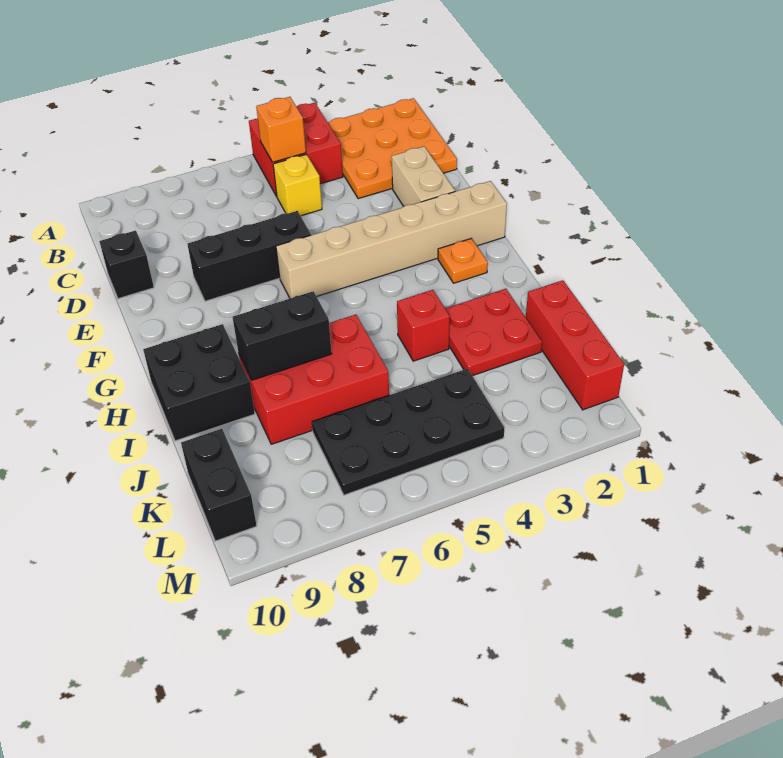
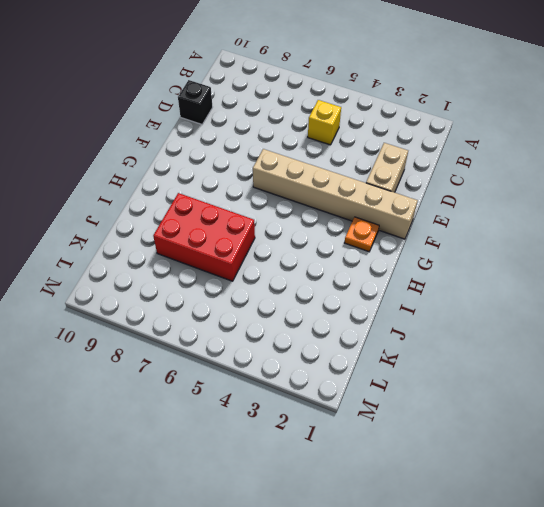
none -> orange plate A1:C3 level 1
none -> red brick A4:B5 level 1
none -> black brick E6:E8 level 1

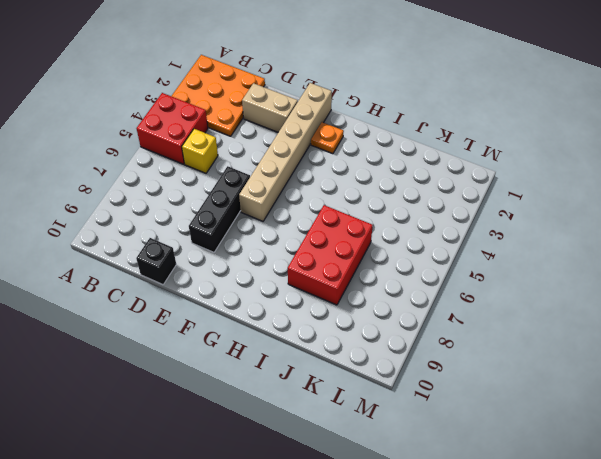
none -> black brick H9:I10 level 1
none -> red plate I2:J3 level 1
none -> red brick I4 level 1

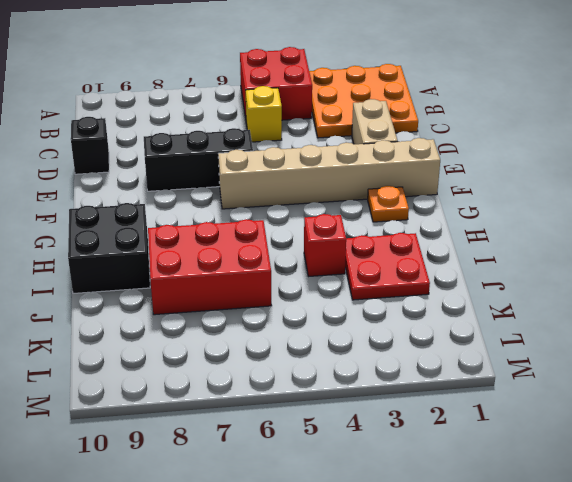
none -> red brick J1:L1 level 1
none -> black plate K4:L7 level 1
none -> black brick K10:L10 level 1

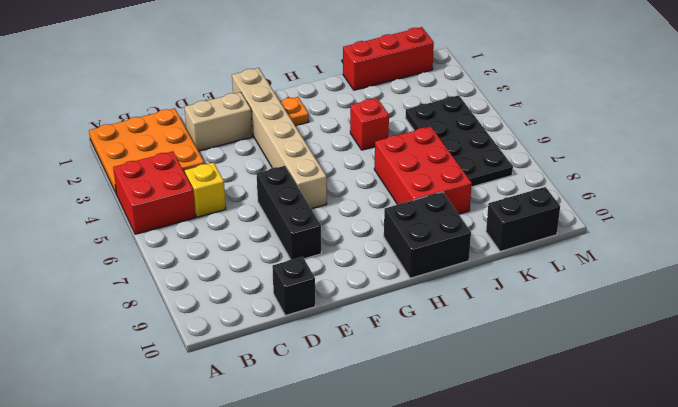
none -> red plate I2:J3 level 1
none -> orange brick B5 level 2
none -> black brick I7:I8 level 2

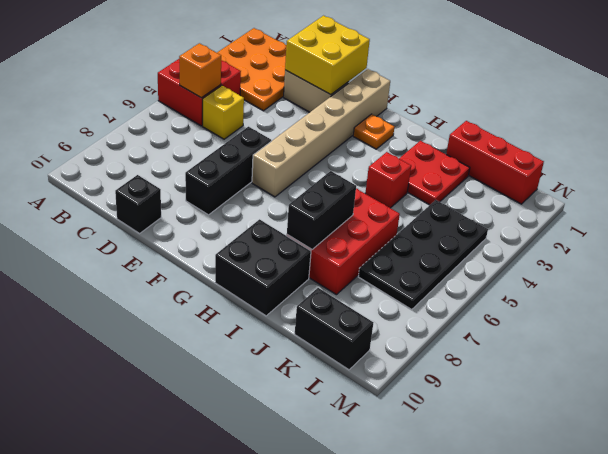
yellow brick D1:E2 level 2 -> none

